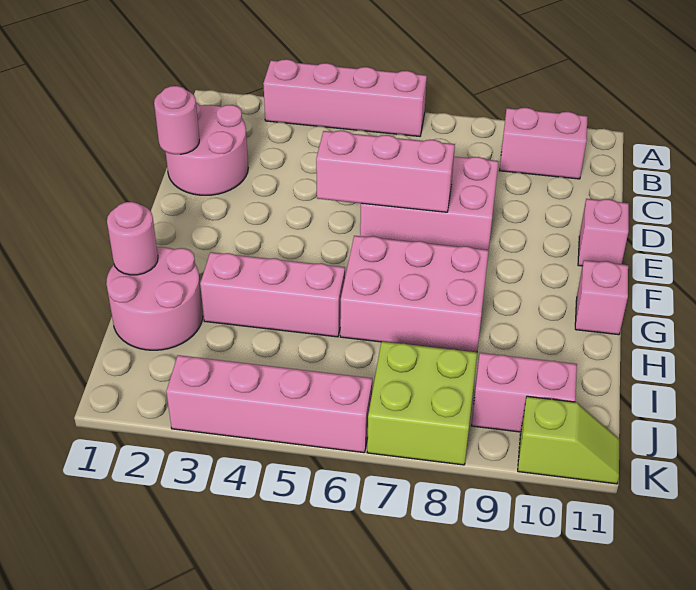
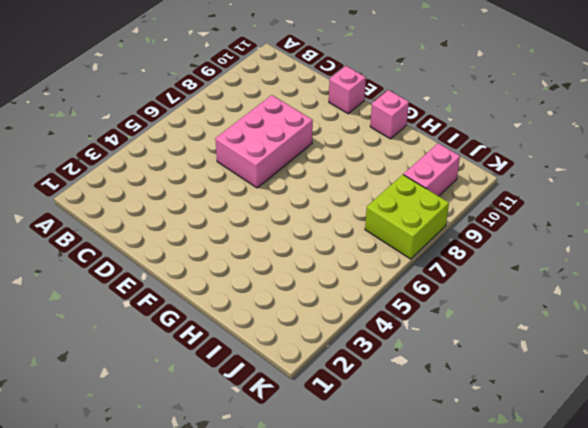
none -> pink brick A3:A6 level 1
none -> pink brick B9:B10 level 1
none -> pink round brick C1:D2 level 1

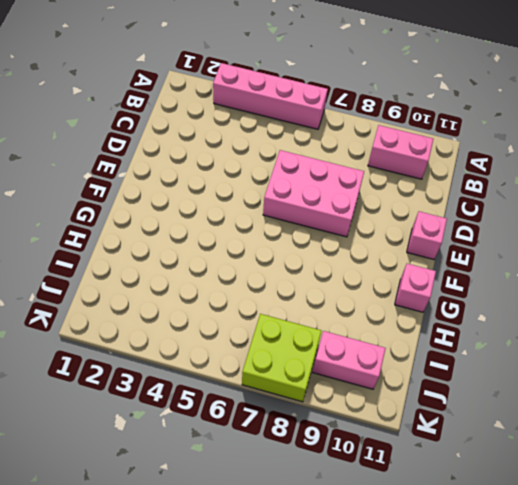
none -> pink round brick C1:D2 level 1
none -> pink brick G6:H8 level 1
none -> pink round brick H1:I2 level 1

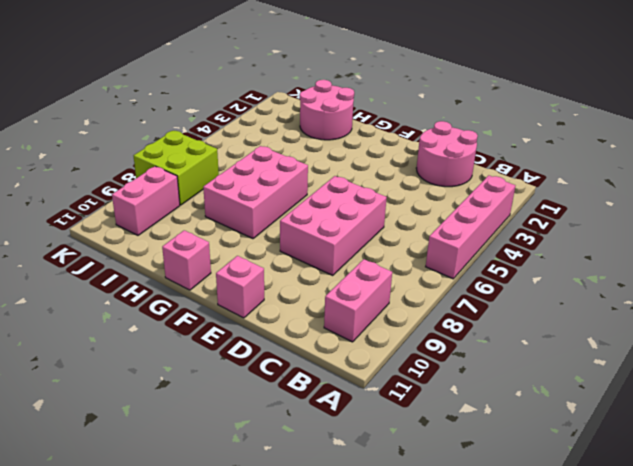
none -> pink brick H3:H5 level 1
none -> pink brick K3:K6 level 1
none -> lime slope K10:K11 level 1 top 10

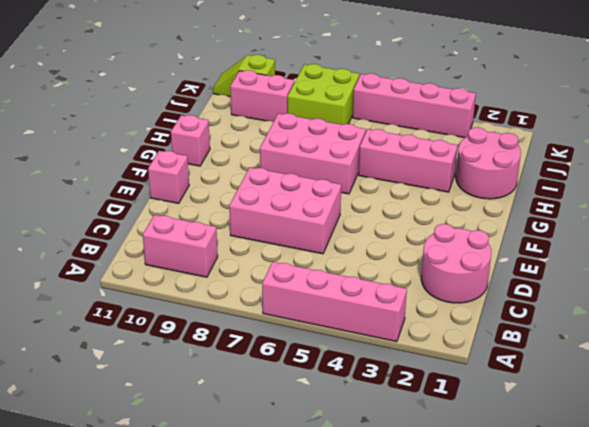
none -> pink round brick D1 level 2
none -> pink brick E5:E7 level 2
none -> pink round brick H1 level 2

